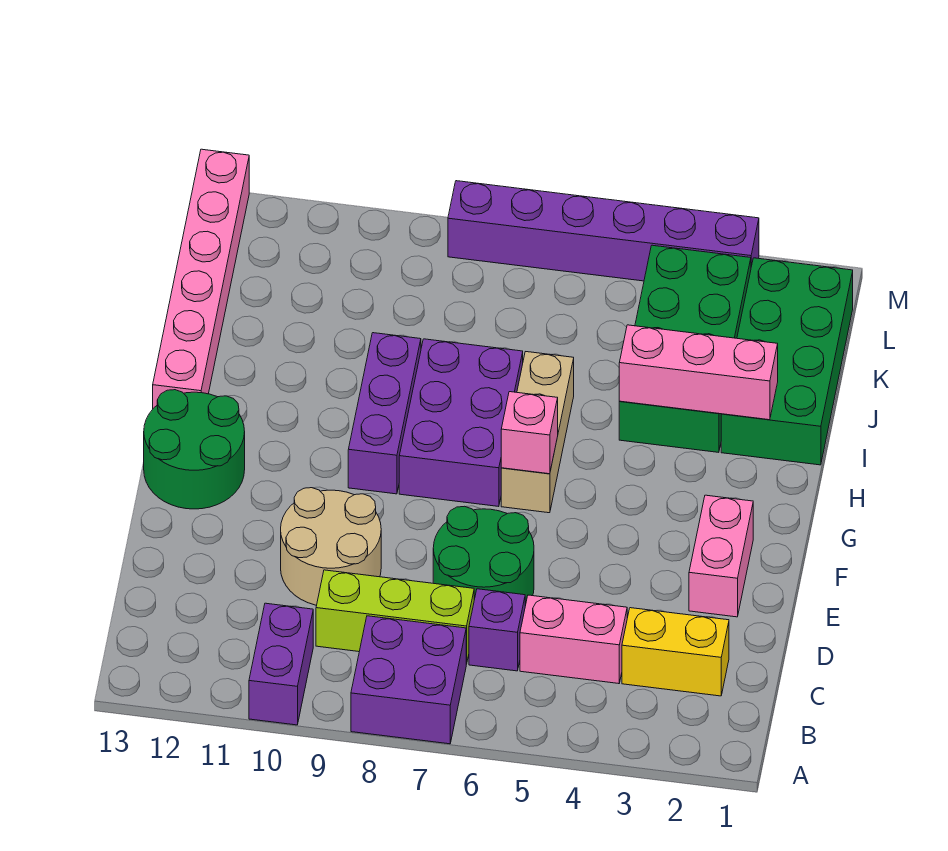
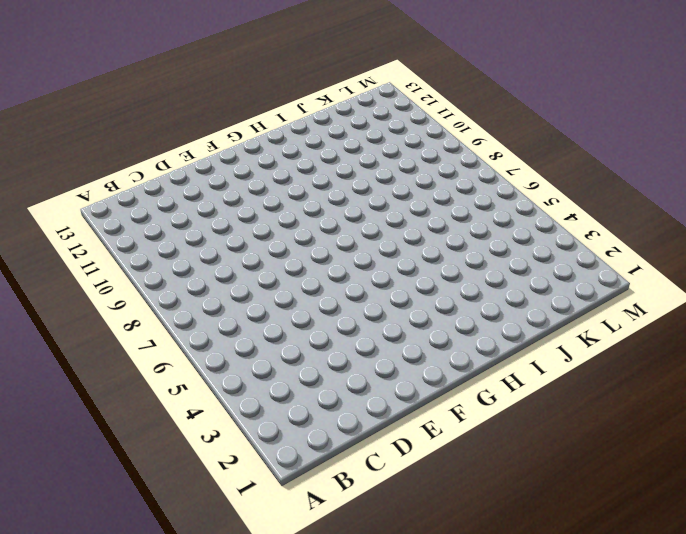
none -> purple brick A7:B8 level 1
none -> purple brick A10:B10 level 1
none -> yellow brick C2:C3 level 1

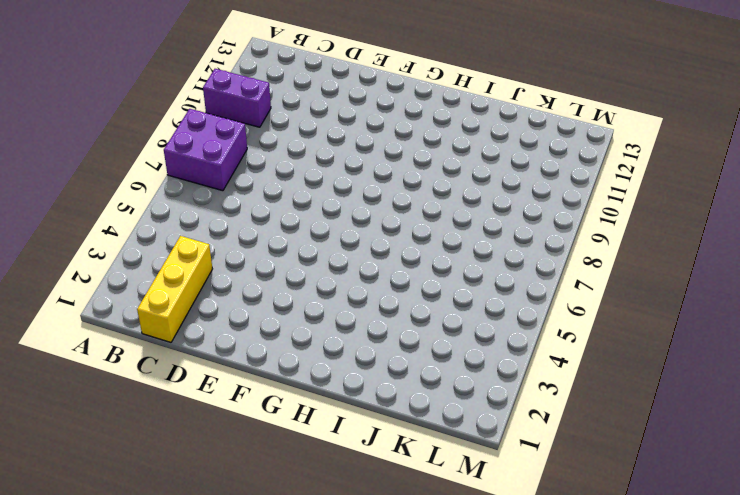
yellow brick C1:C3 level 1 -> yellow brick C2:C3 level 1
none -> pink brick C4:C5 level 1
none -> purple brick C6 level 1
none -> lime brick C7:C9 level 1

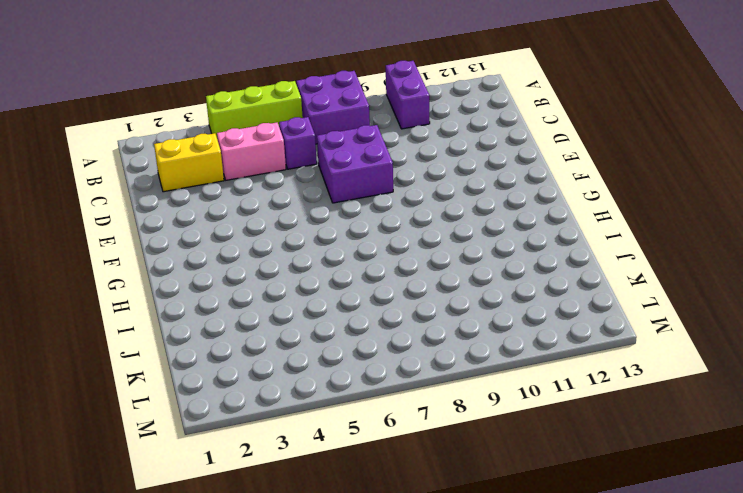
lime brick A4:A6 level 1 -> lime brick C7:C9 level 1
purple brick D7:E8 level 1 -> green round brick D6:E7 level 1
none -> tan round brick D9:E10 level 1
none -> pink brick E2:F2 level 1
none -> green round brick F12:G13 level 1

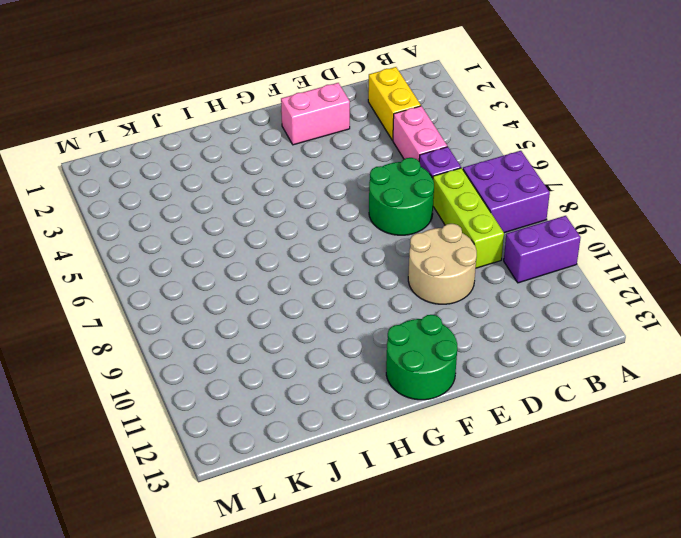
none -> tan brick G6:I6 level 1
none -> purple brick G7:I8 level 1
none -> purple brick G9:I9 level 1

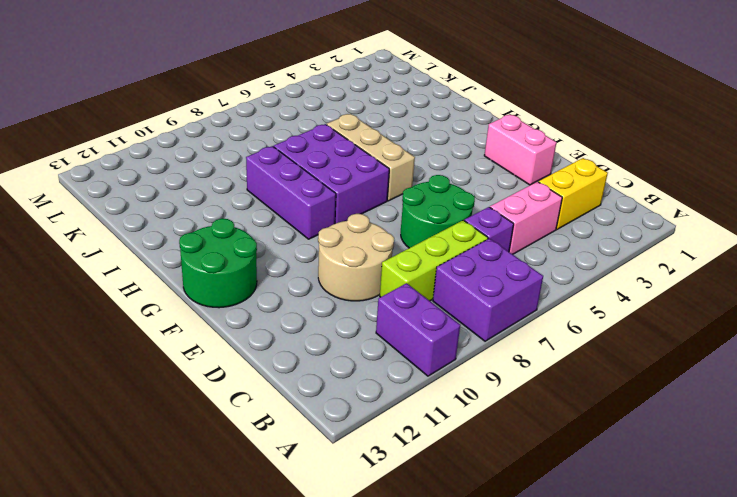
none -> pink brick H13:M13 level 1
none -> green brick I1:L2 level 1
none -> green brick I3:L4 level 1

